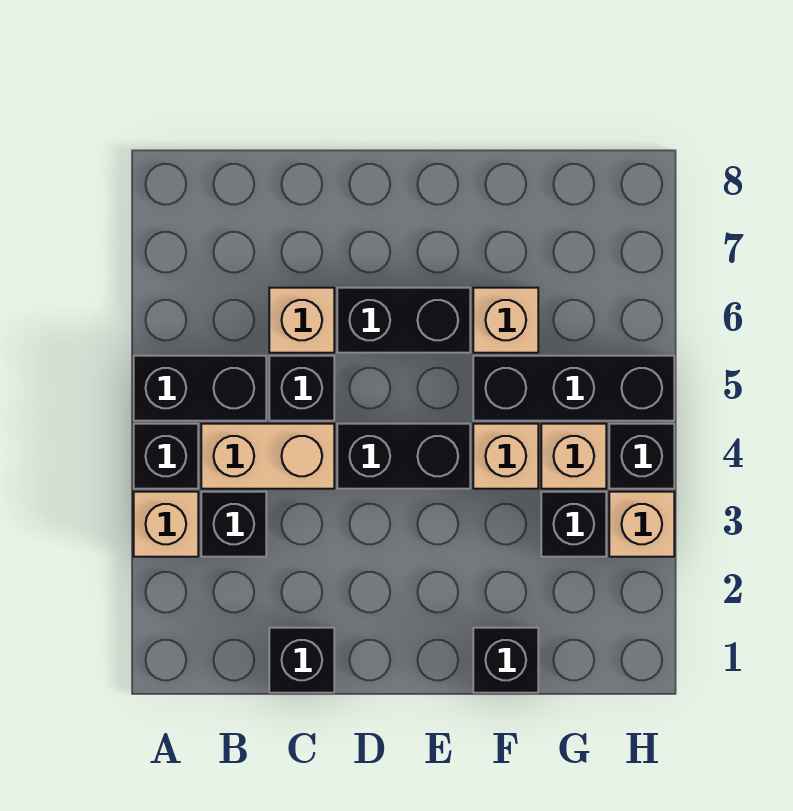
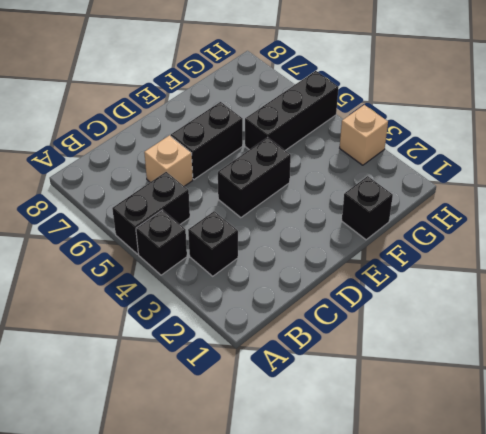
none -> tan brick A3 level 1
none -> tan brick B4:C4 level 1
none -> black brick C1 level 1

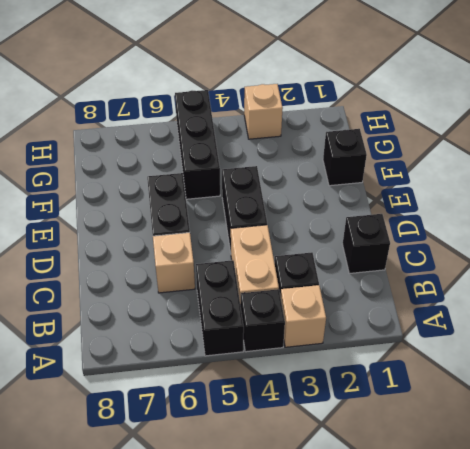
none -> black brick C5 level 1
none -> tan brick F4 level 1
none -> tan brick F6 level 1

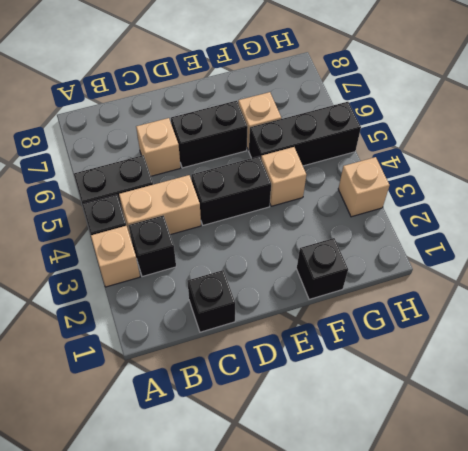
none -> black brick C5 level 1
none -> black brick G3 level 1
none -> tan brick G4 level 1

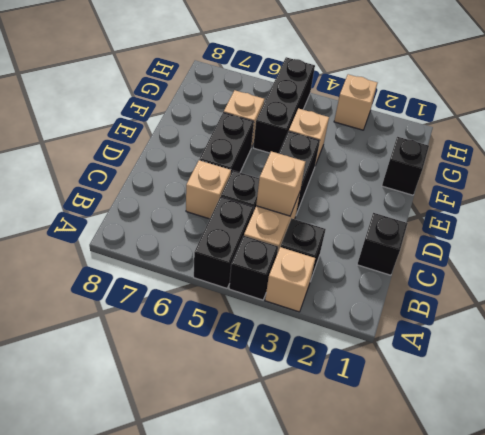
tan brick C4 level 2 -> tan brick G4 level 1
none -> black brick G3 level 1
none -> black brick H4 level 1

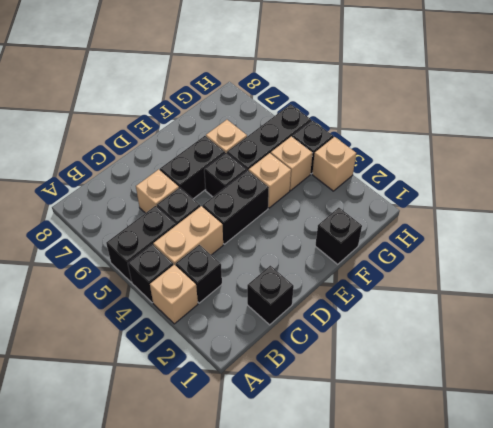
black brick E5 level 1 -> black brick G3 level 1

